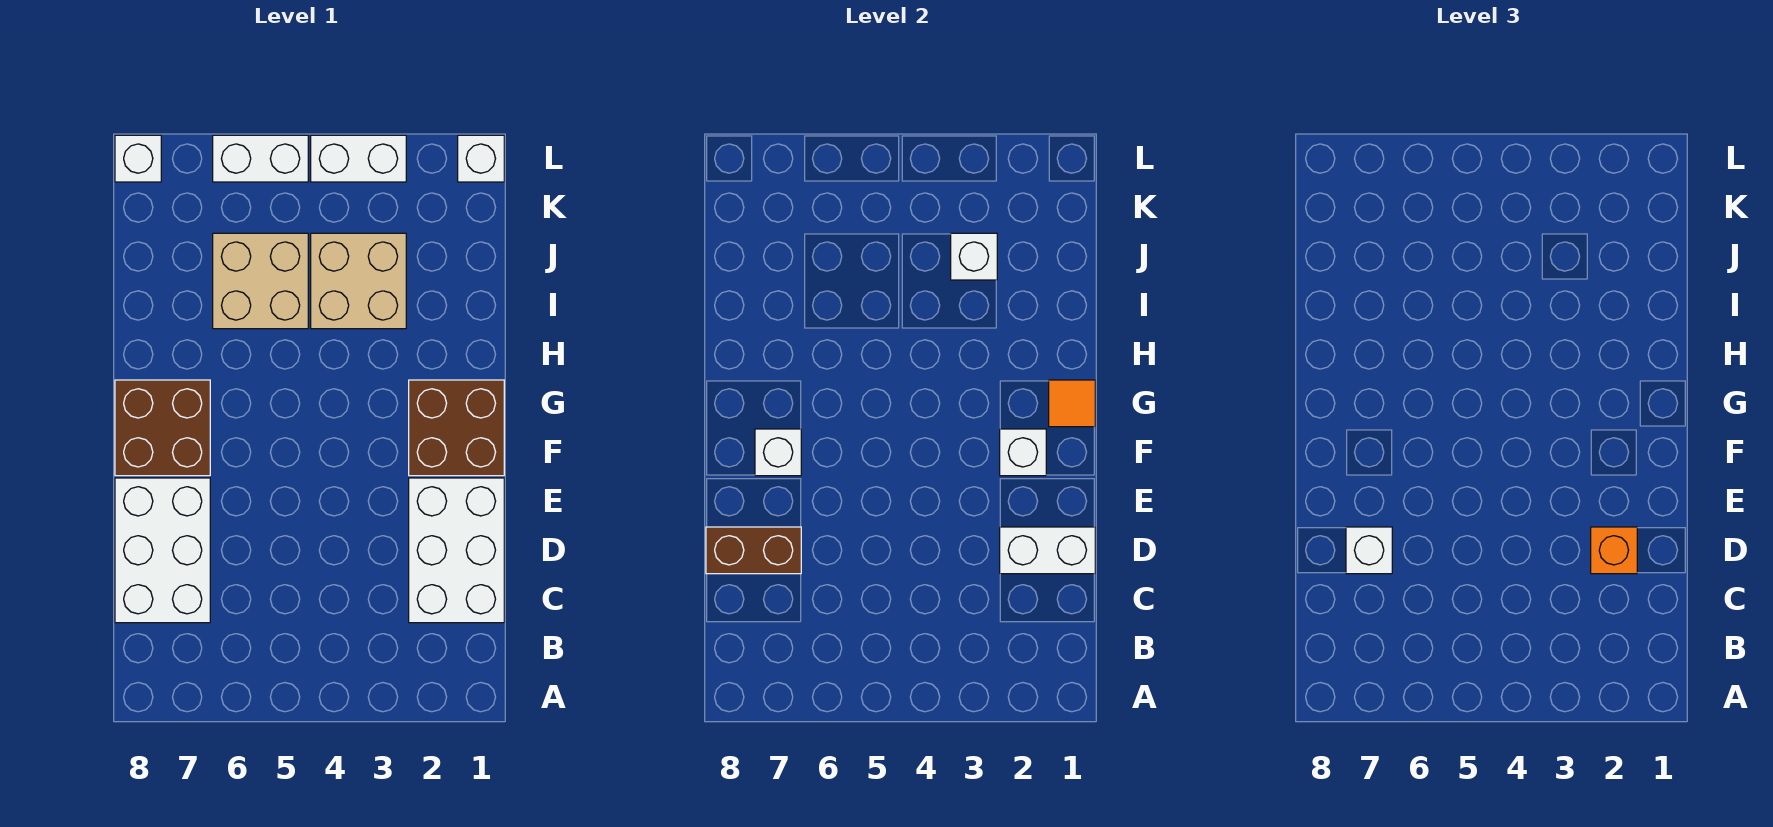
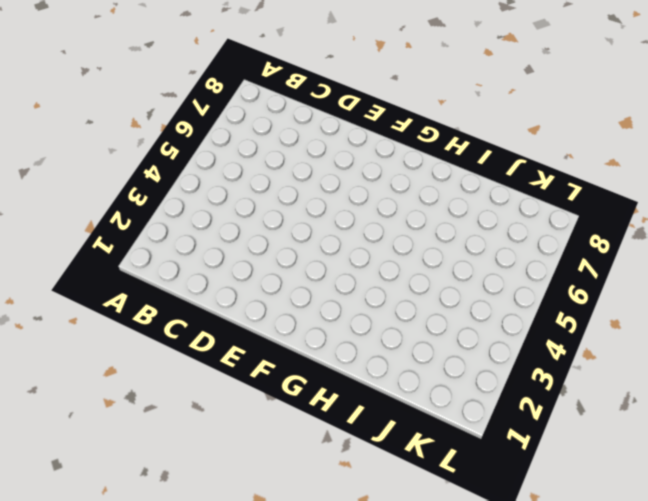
none -> white brick C1:E2 level 1
none -> white brick C7:E8 level 1
none -> brown brick F1:G2 level 1

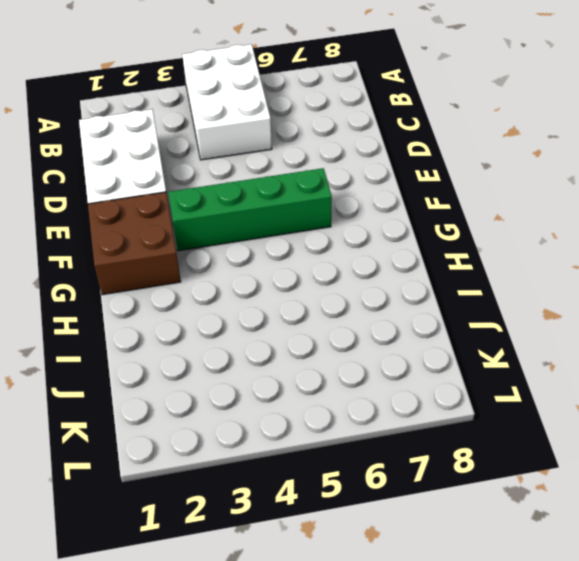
white brick A4:C5 level 1 -> white brick C7:E8 level 1
green brick F3:F6 level 1 -> none
none -> brown brick F7:G8 level 1
none -> tan brick I3:J4 level 1
none -> tan brick I5:J6 level 1

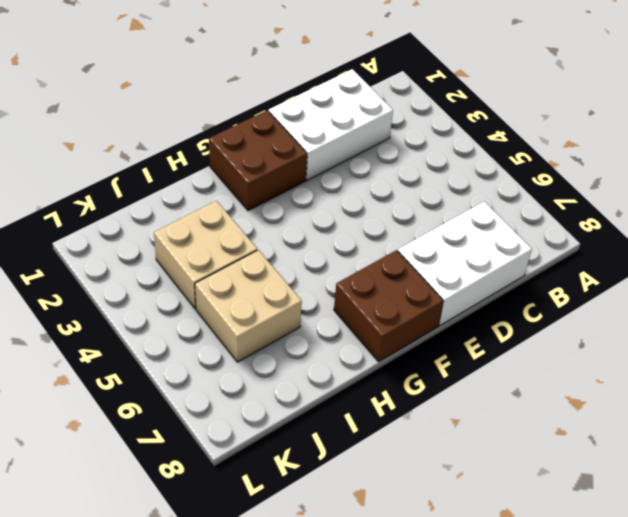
none -> white brick L1 level 1
none -> white brick L3:L4 level 1
none -> white brick L5:L6 level 1

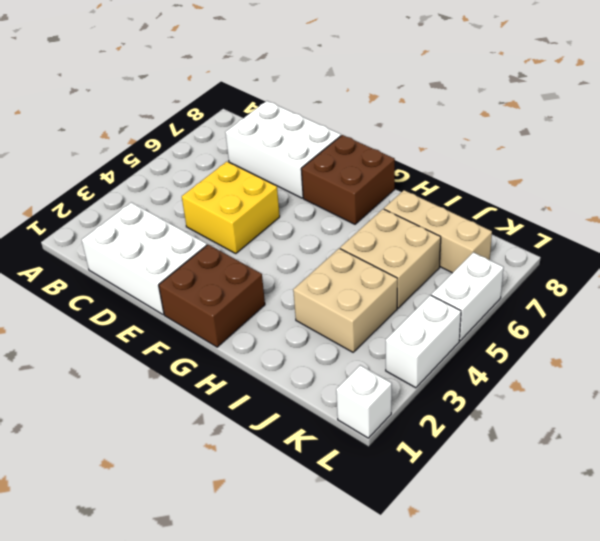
yellow brick D4:E5 level 1 -> none
tan brick I7:K7 level 1 -> none
none -> white brick L8 level 1
none -> white brick D1:D2 level 2
none -> brown brick D7:D8 level 2

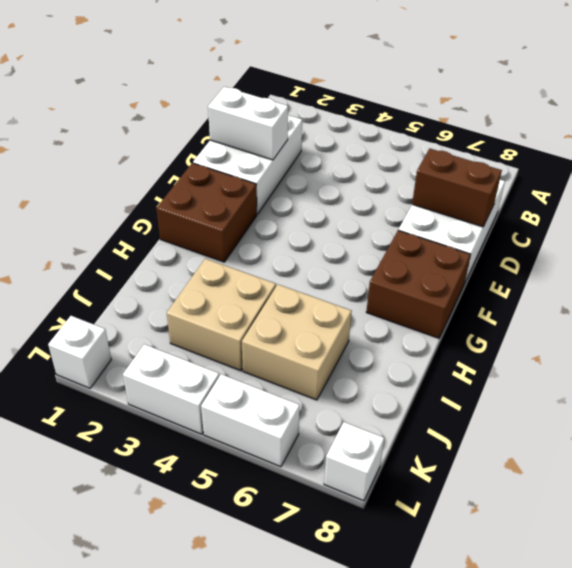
none -> white brick F2 level 2
none -> white brick F7 level 2
none -> orange tile G1 level 2

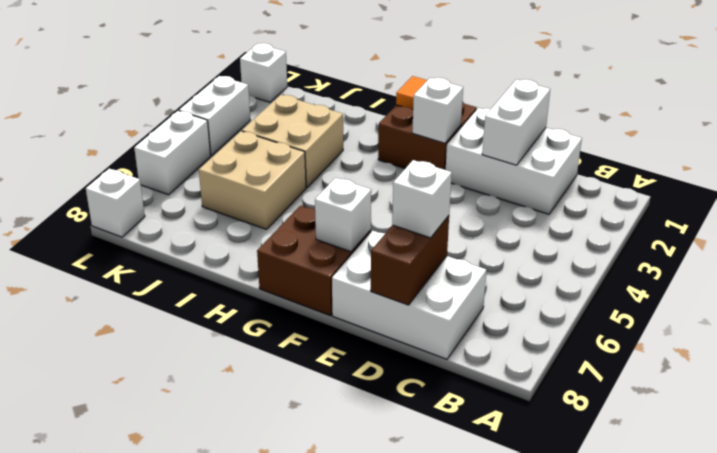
none -> white brick J3 level 2
none -> orange brick D2 level 3

